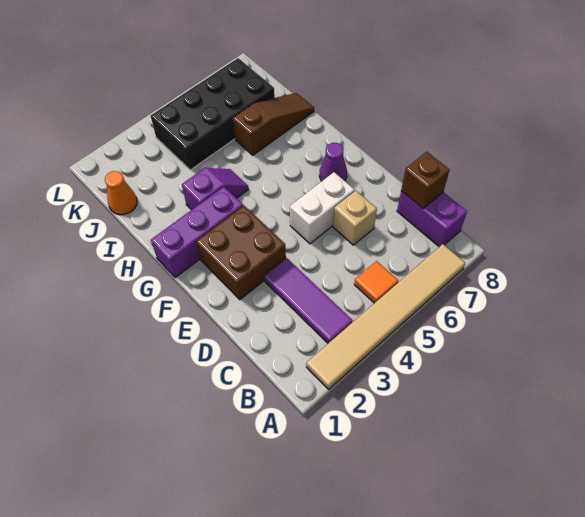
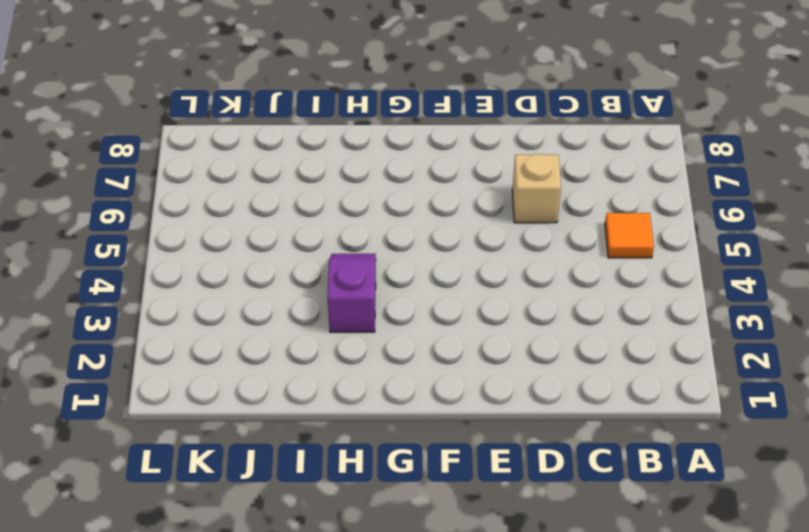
none -> tan tile A2:A7 level 1
none -> purple tile B3:D3 level 1
none -> purple brick B8:C8 level 1

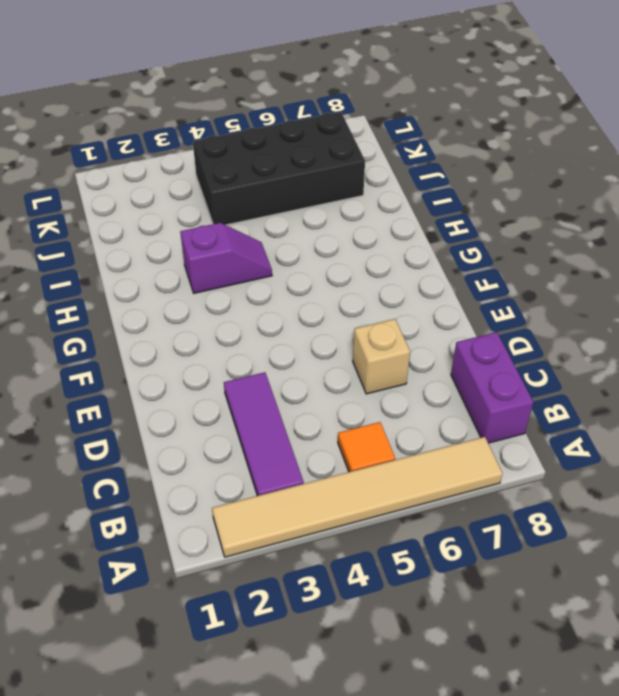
none -> brown brick E2:F3 level 1
none -> white brick E5:E6 level 1
none -> purple cone F7 level 1

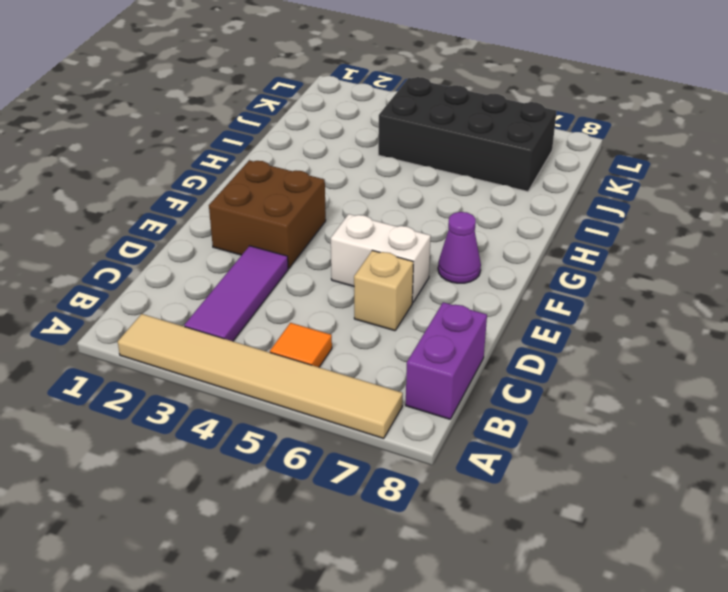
none -> purple brick G1:G3 level 1
none -> purple slope H3:H4 level 1 top 3
none -> brown slope I6:I8 level 1 top 6

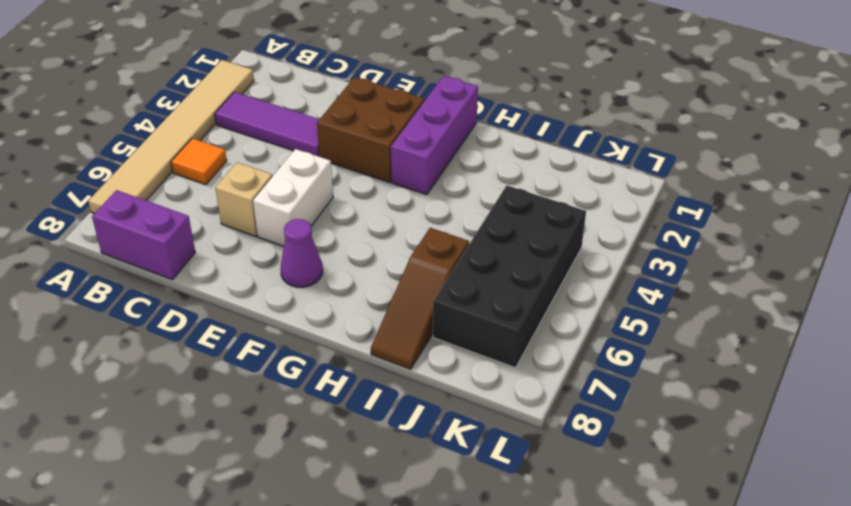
none -> purple slope H3:H4 level 1 top 3
none -> orange cone J1 level 1
none -> brown brick C8 level 2

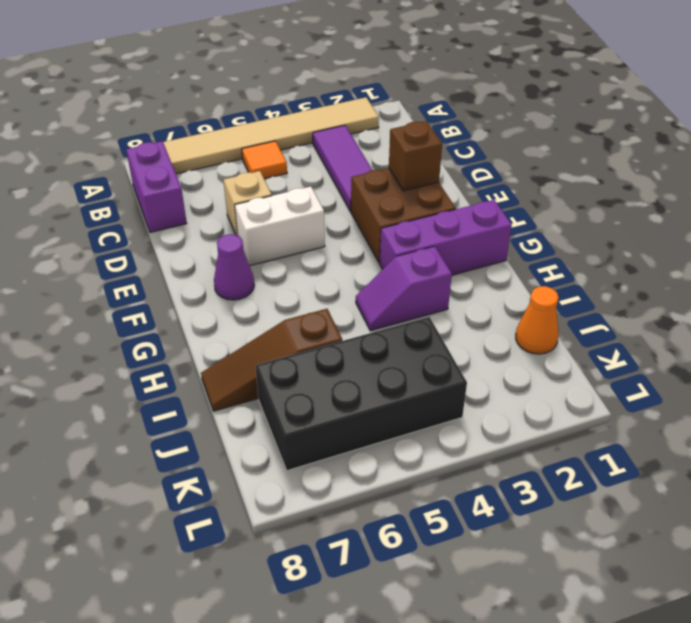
brown brick E2 level 2 -> brown brick C8 level 2

